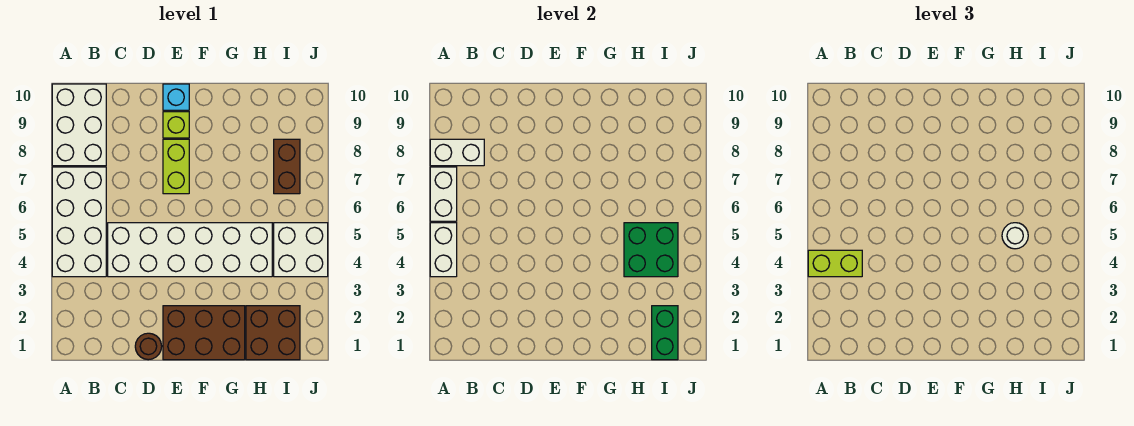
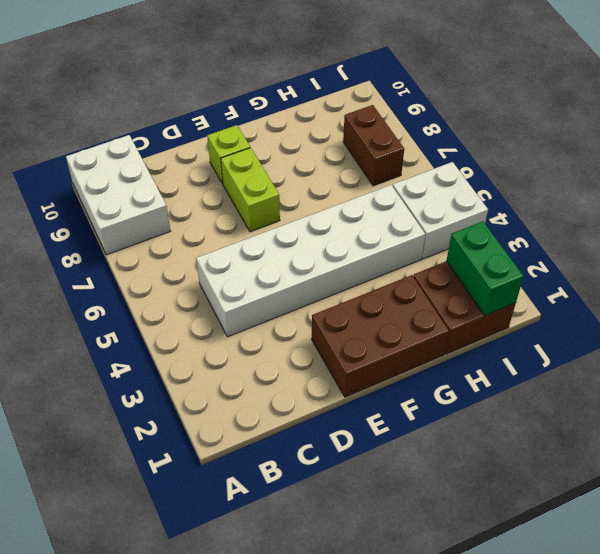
none -> white brick A4:B7 level 1
none -> brown round brick D1 level 1
none -> cyan brick E10 level 1

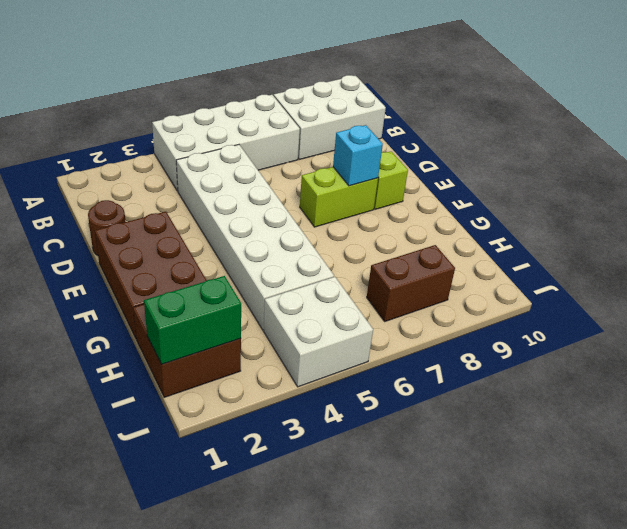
cyan brick E8 level 2 -> cyan brick E10 level 1
none -> white brick A4:A5 level 2
none -> white brick A6:A7 level 2
none -> white brick A8:B8 level 2

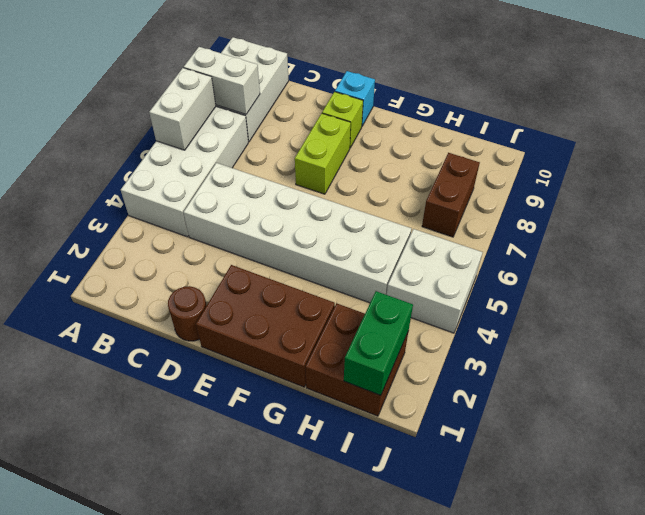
none -> white brick A4:A5 level 2
none -> green brick H4:I5 level 2
none -> lime brick A4:B4 level 3

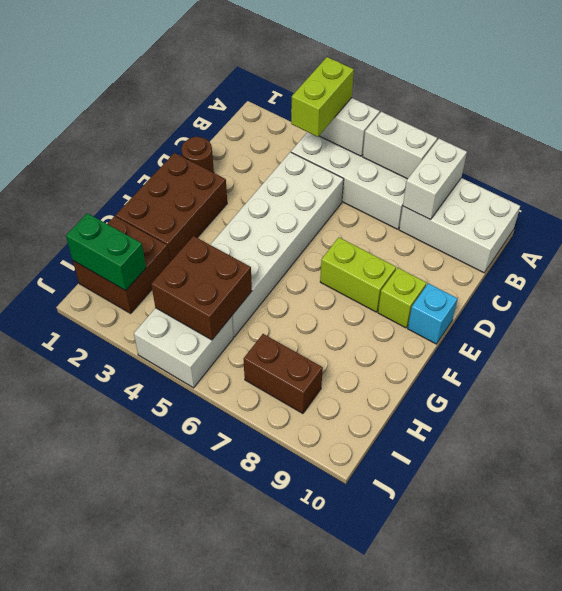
brown brick H4:I5 level 2 -> green brick H4:I5 level 2
none -> white round brick H5 level 3

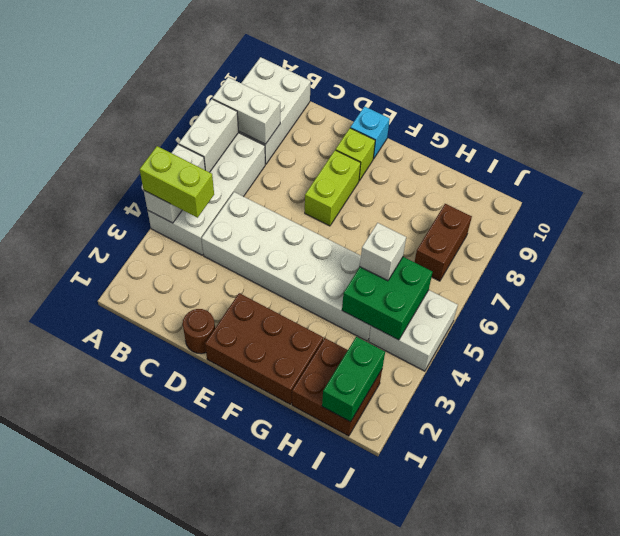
white brick H5 level 3 -> white round brick H5 level 3

